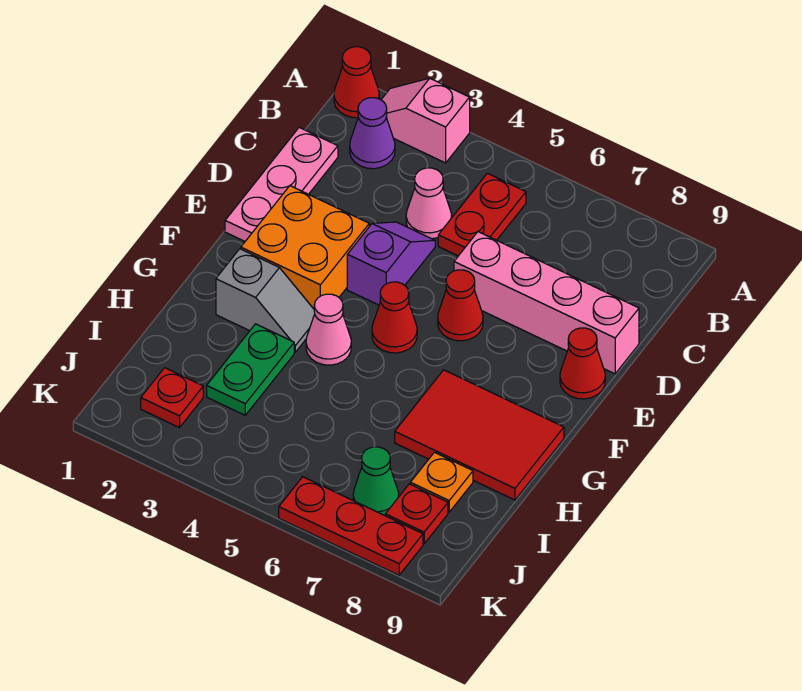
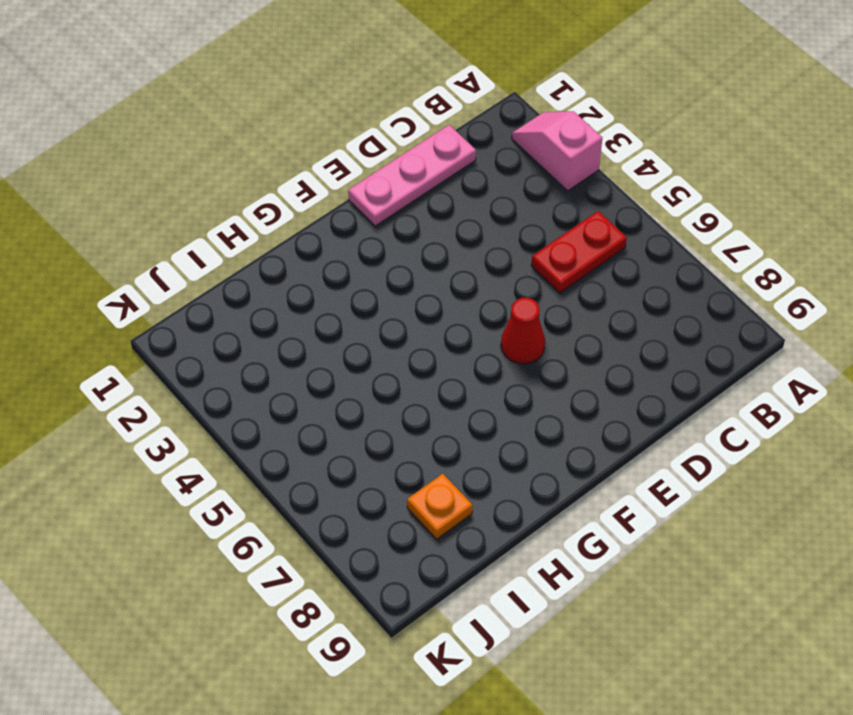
none -> red cone A1 level 1
none -> purple cone B2 level 1
none -> pink cone C4 level 1

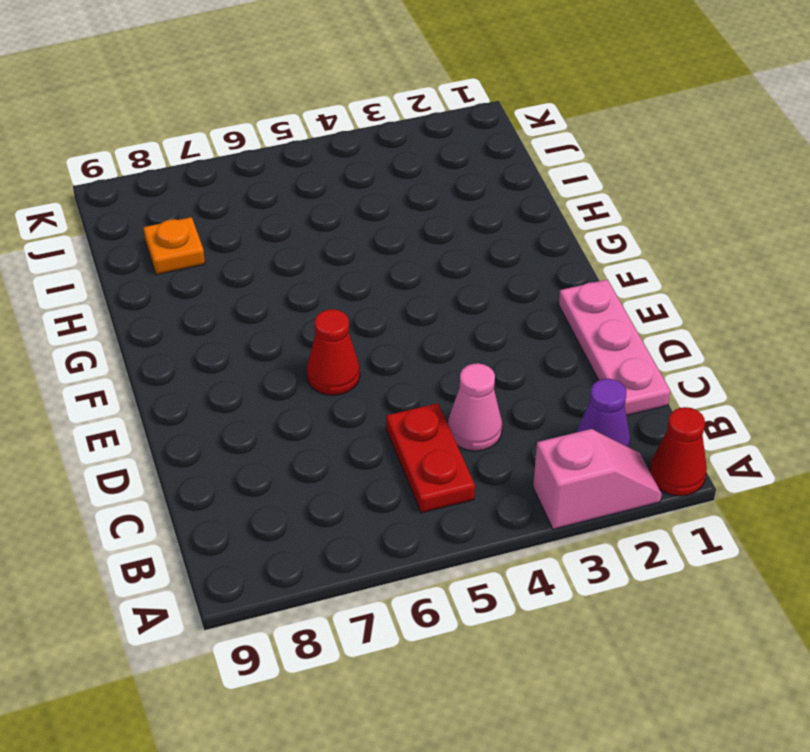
none -> purple slope D4:E4 level 1 top E
none -> pink brick D6:D9 level 1
none -> orange brick E2:F3 level 1

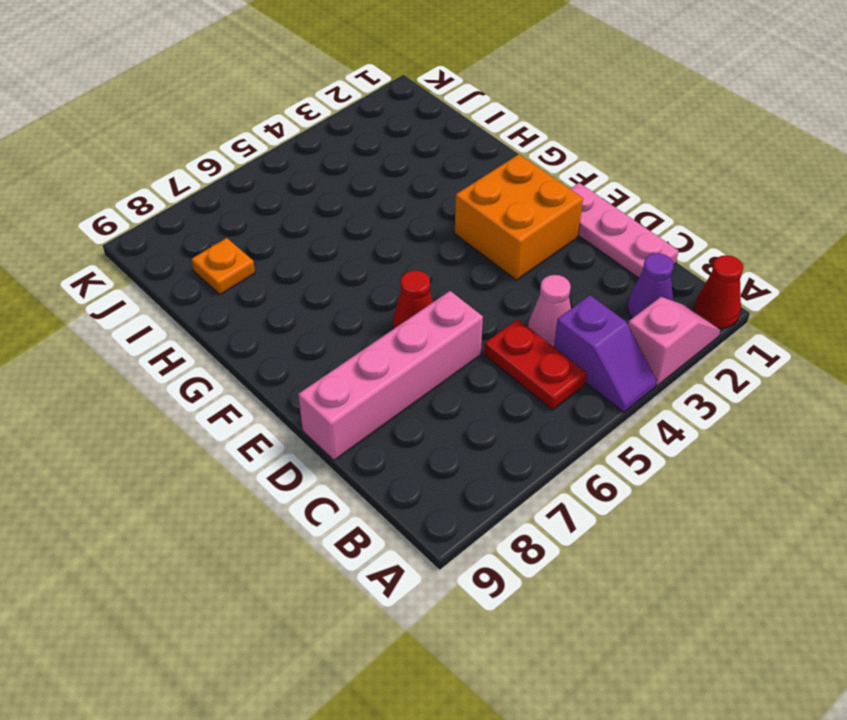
purple slope A4:B4 level 1 top B -> purple slope D4:E4 level 1 top E
none -> red cone E9 level 1
none -> red cone F5 level 1
none -> grey slope G2:G3 level 1 top 2

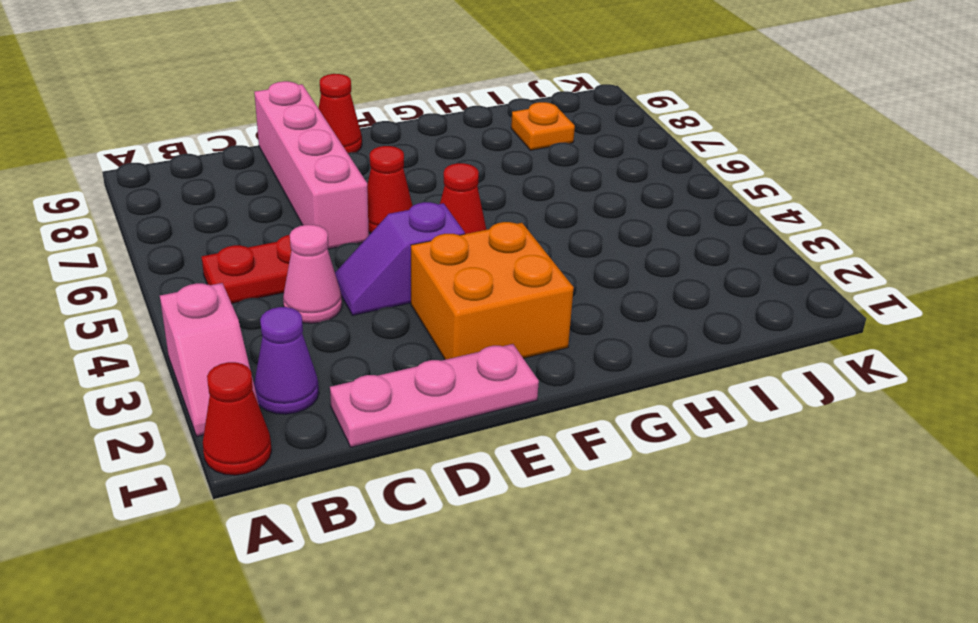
none -> grey slope G2:G3 level 1 top 2
none -> pink cone G4 level 1
none -> red tile G7:H9 level 1

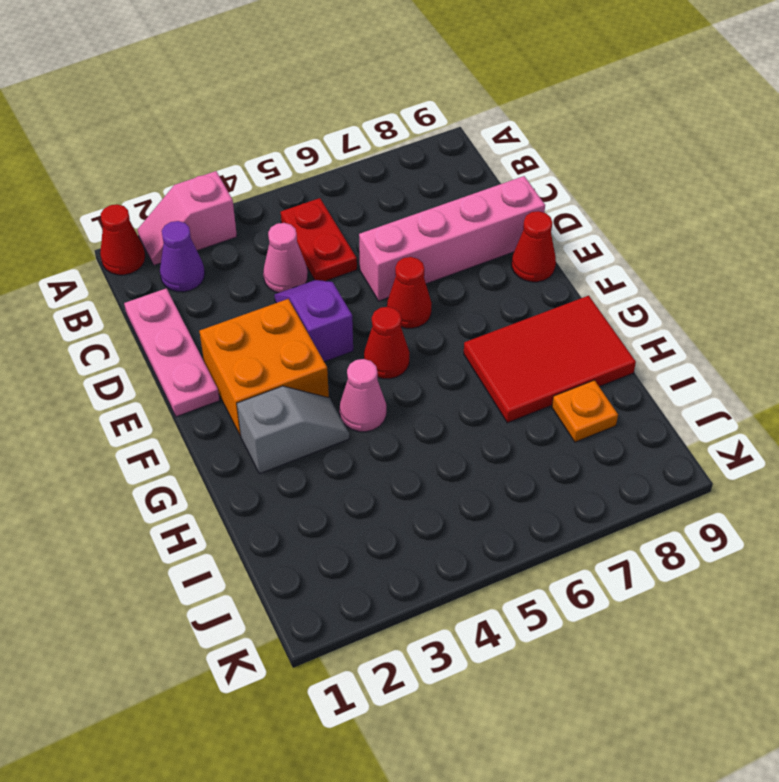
none -> green plate H3:I3 level 1
none -> red plate J2 level 1
none -> green cone J7 level 1

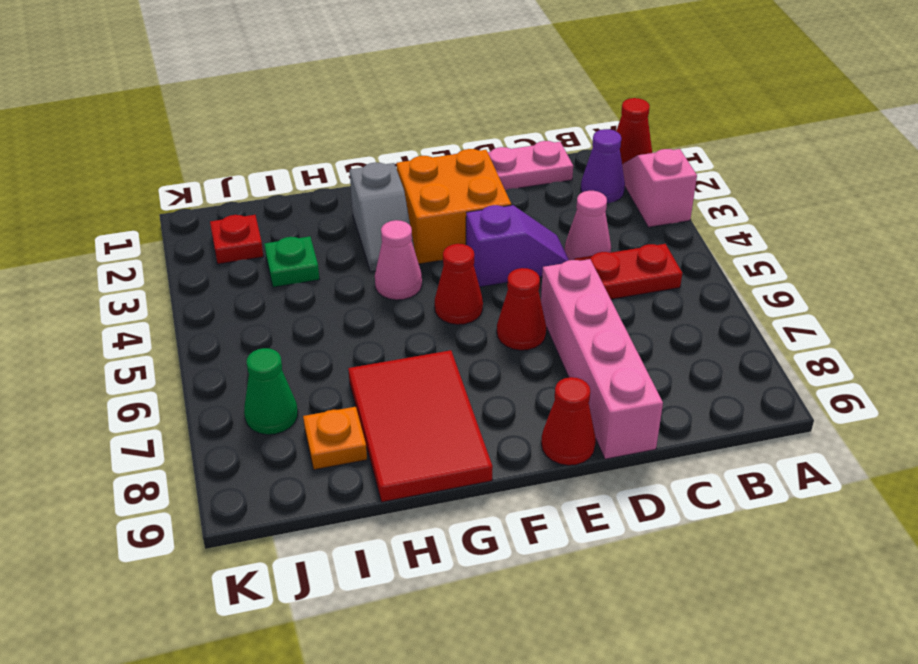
green plate I3 level 1 -> green plate H3:I3 level 1
none -> red plate J8 level 1
none -> red plate K6:K8 level 1

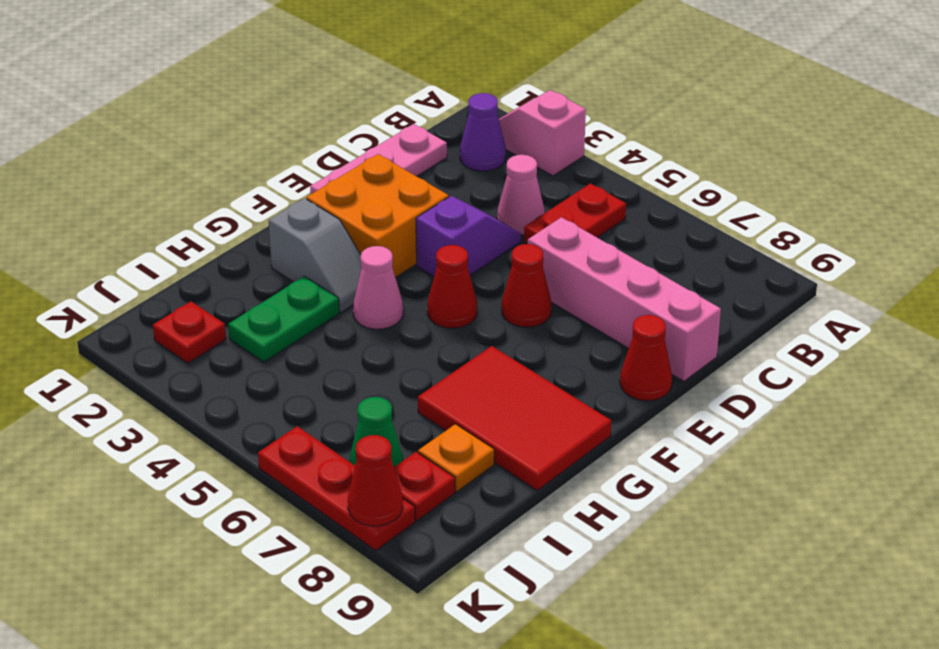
red cone K8 level 2 -> red cone A1 level 1

